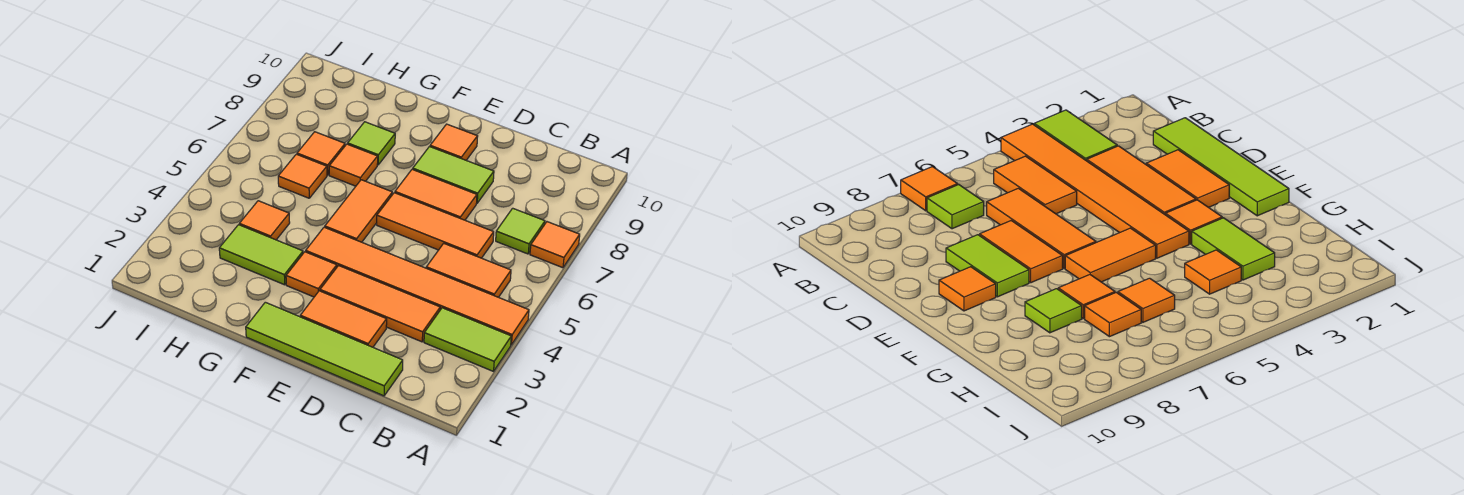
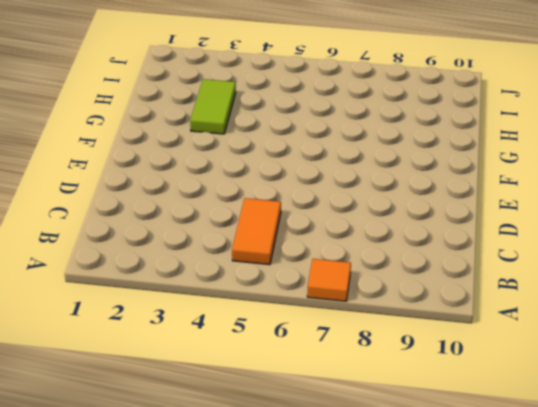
none -> lime tile A3:B3 level 1
none -> orange tile A4:F4 level 1
none -> lime tile B7 level 1

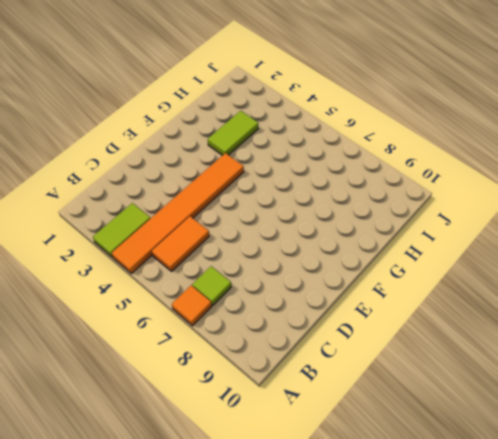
none -> lime tile C1:F1 level 1
none -> orange tile C3:E3 level 1
none -> orange tile C6:E6 level 1

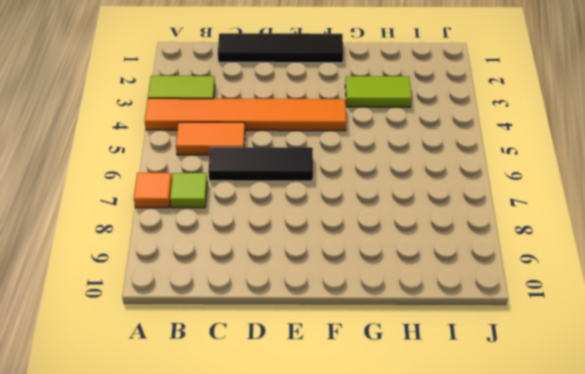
black tile C1:F1 level 1 -> lime tile C1:F1 level 1
black tile C6:E6 level 1 -> orange tile C6:E6 level 1
none -> orange tile C3:E3 level 1
none -> orange tile D2:E2 level 1
none -> orange tile D7:E7 level 1

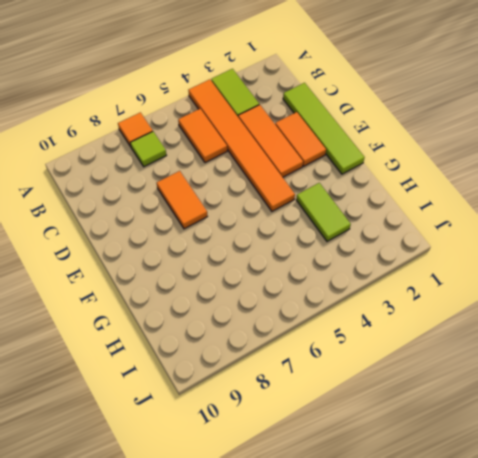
none -> orange tile C6:E6 level 1
none -> lime tile D8:E8 level 1
none -> orange tile E9 level 1

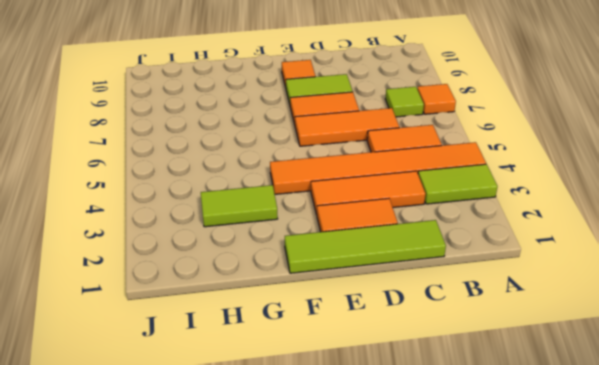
none -> orange tile F3 level 1
none -> orange tile F5:F6 level 1
none -> orange tile G7 level 1

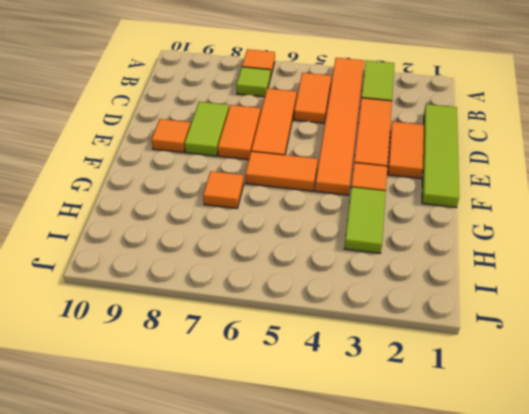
none -> lime tile G8 level 1
none -> orange tile H4 level 1
none -> orange tile H6 level 1

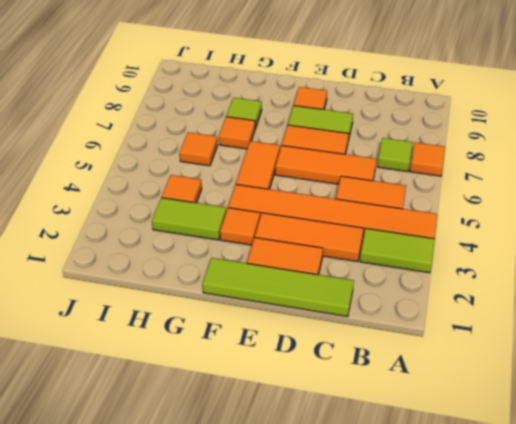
none -> orange tile H7 level 1

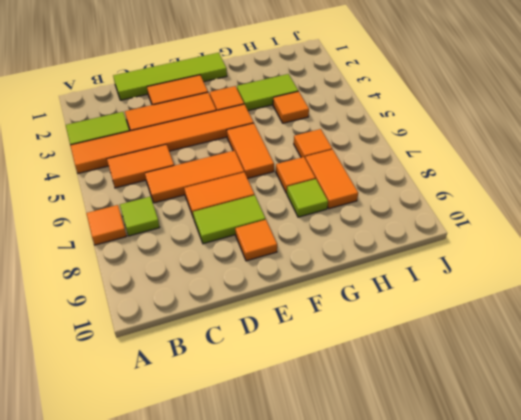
orange tile H7:H8 level 1 -> orange tile H7 level 1

